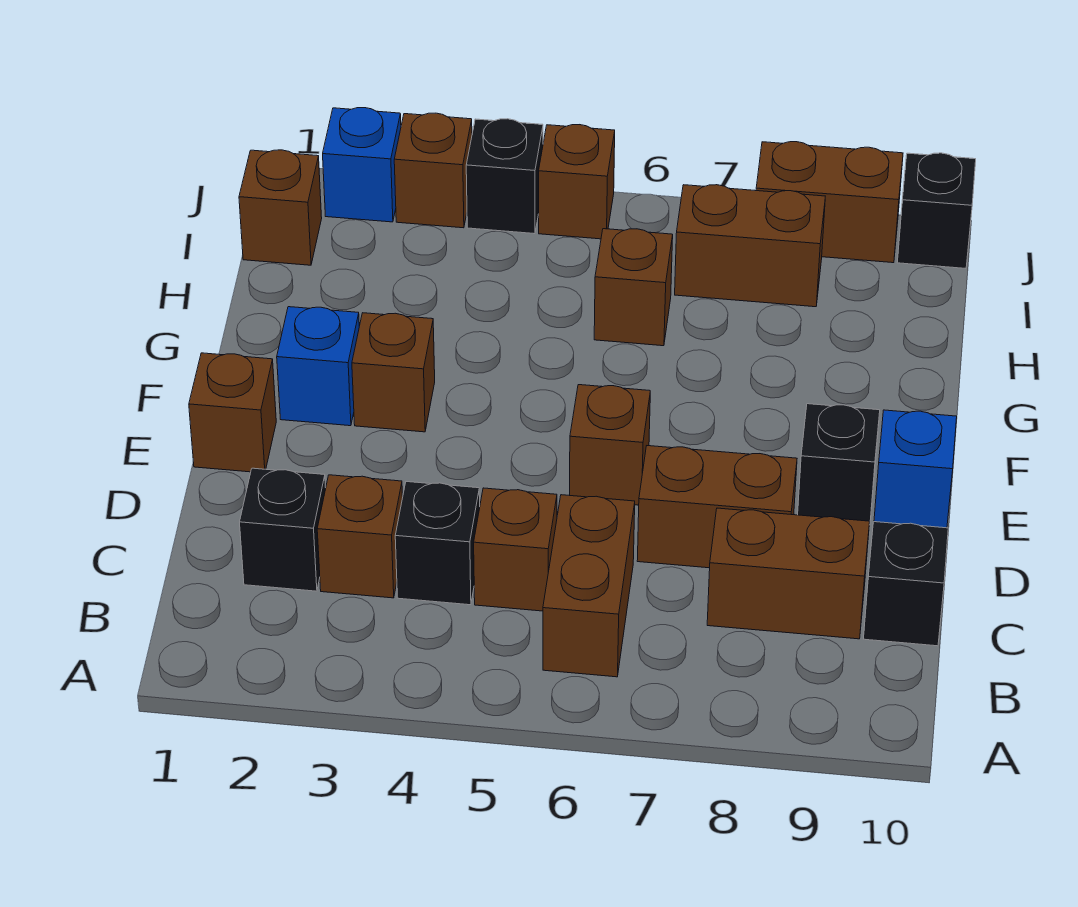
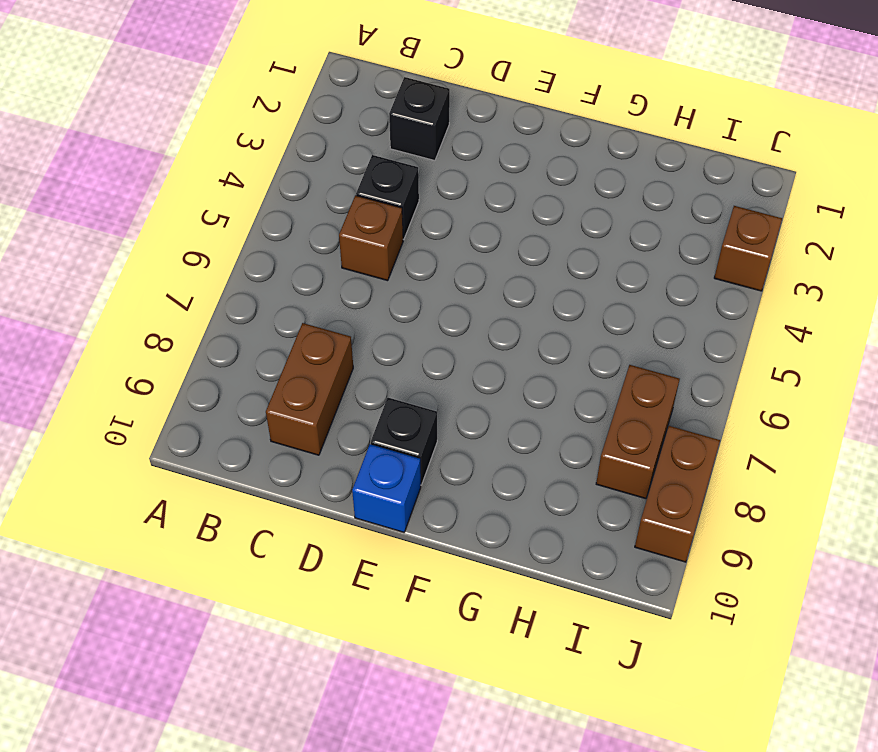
none -> brown brick B6:C6 level 1
none -> brown brick C3 level 1
none -> black brick C10 level 1

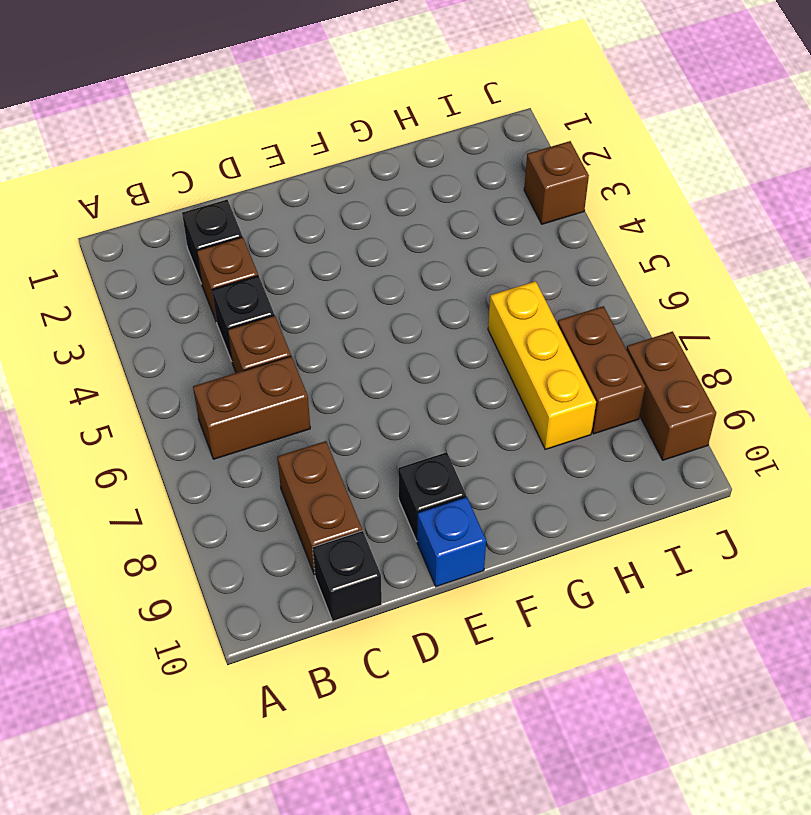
yellow brick H6:H8 level 1 -> brown brick H6 level 1
none -> brown brick D7:D8 level 1
none -> brown brick E1 level 1
none -> brown brick E6 level 1

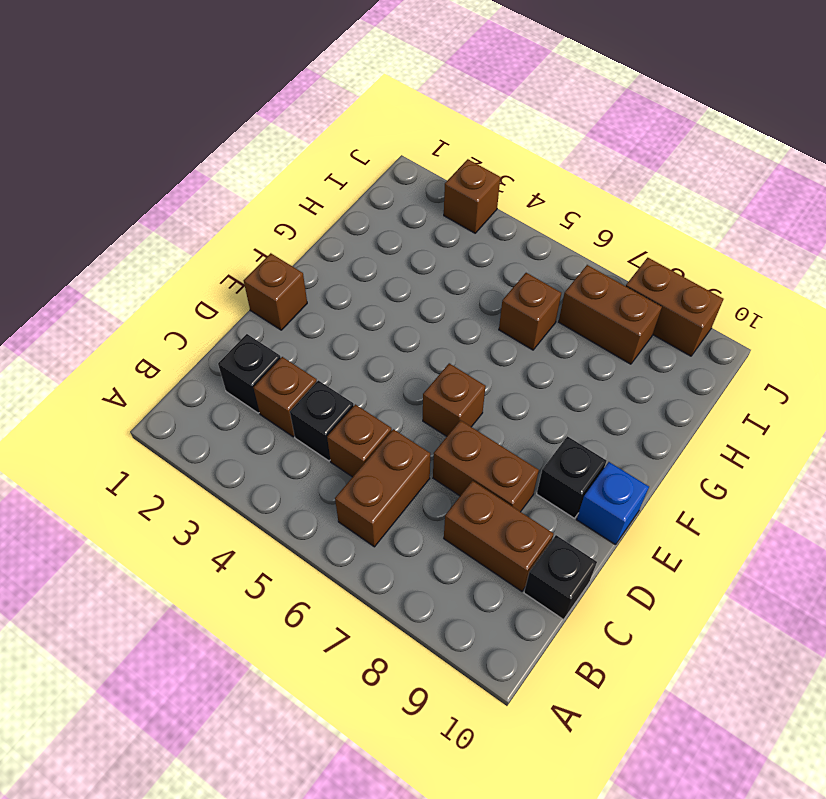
none -> blue brick F2 level 1
none -> brown brick F3 level 1
none -> brown brick I1 level 1

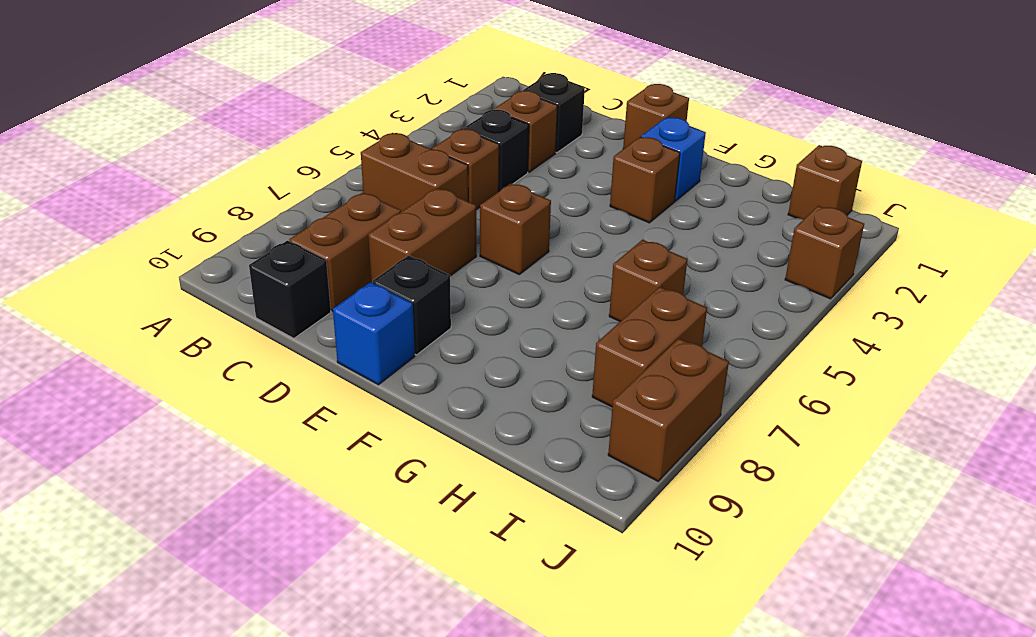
none -> blue brick J2 level 1
none -> black brick J4 level 1
none -> brown brick J5 level 1

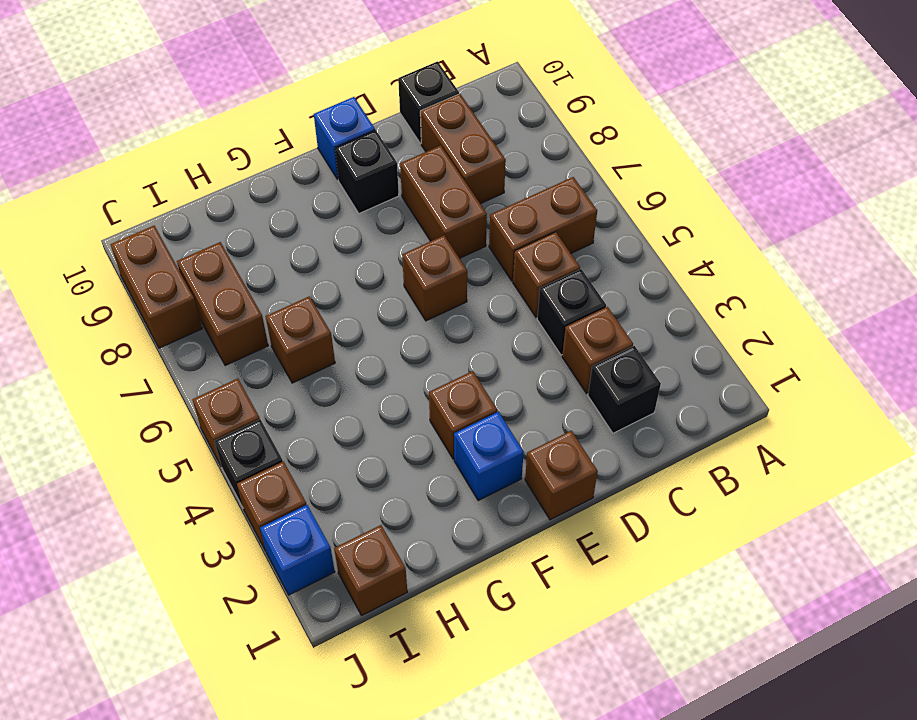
none -> black brick J10 level 1

